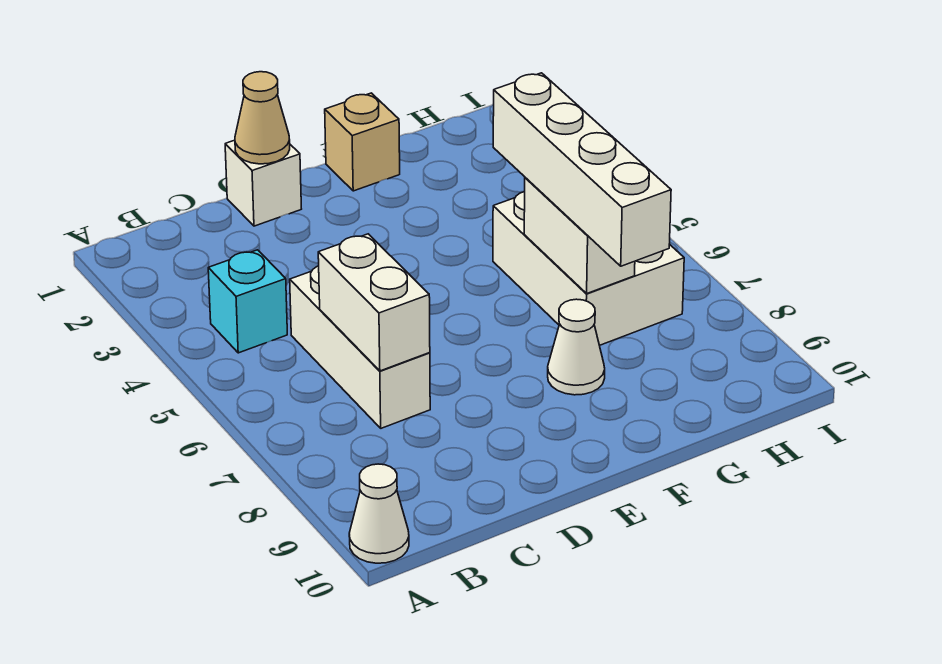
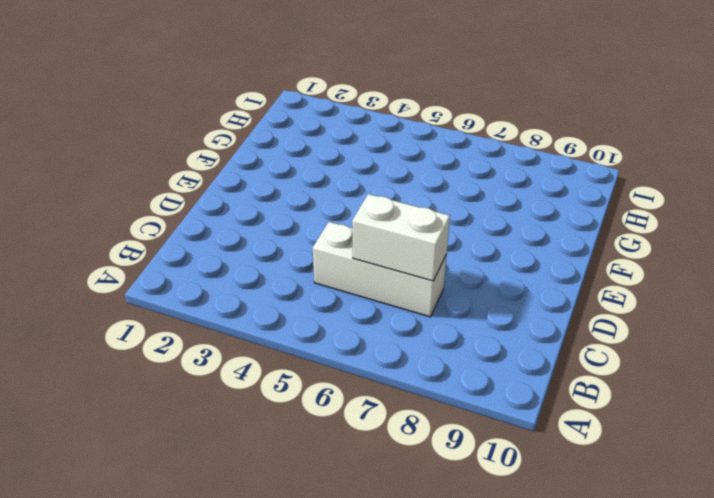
none -> white cone A10 level 1
none -> cyan brick B4 level 1

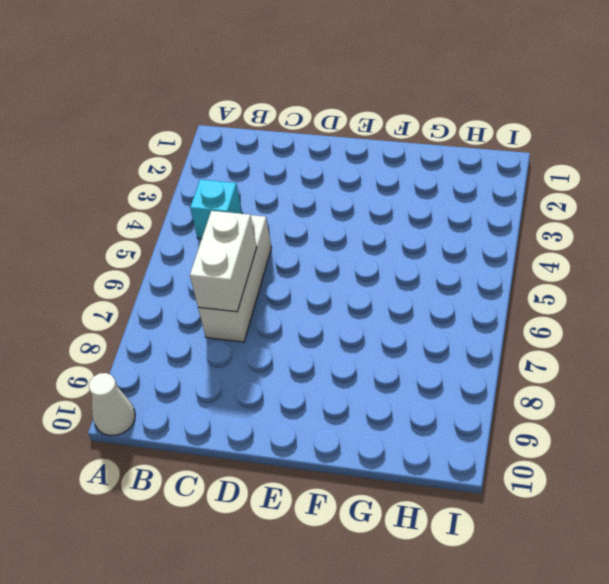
none -> white brick D1 level 1
none -> tan brick F1 level 1

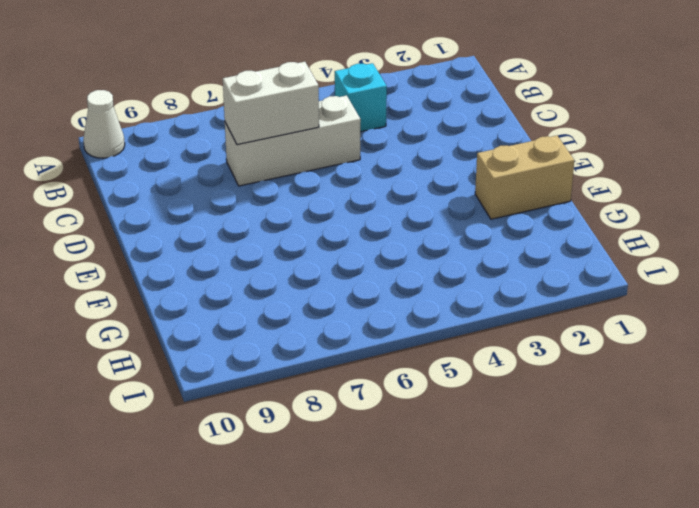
tan brick F1:F2 level 1 -> tan brick F1 level 1
none -> white brick D1 level 1
none -> white cone F8 level 1

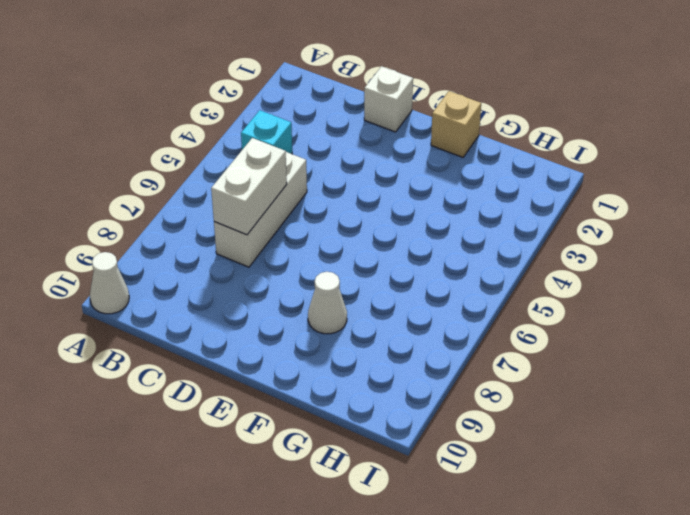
none -> white brick G5:H7 level 1
none -> tan cone D1 level 2

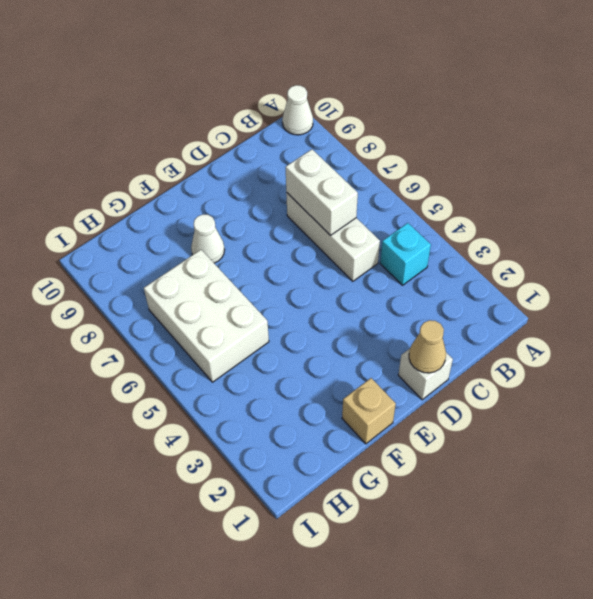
none -> white brick G6:G7 level 2
none -> white brick G5:G8 level 3

